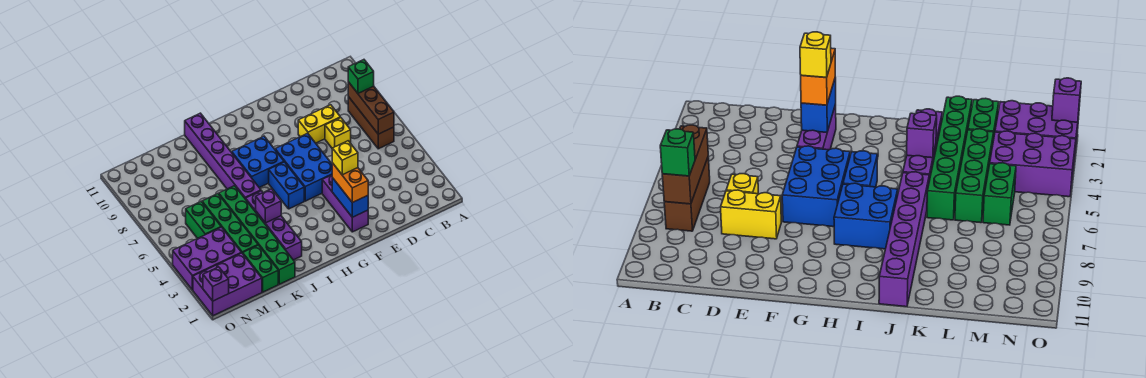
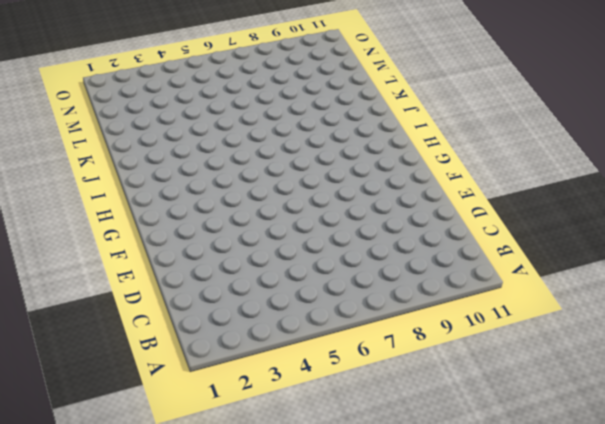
none -> brown brick B6:B8 level 1
none -> yellow brick D7 level 1
none -> yellow brick D8:E8 level 1

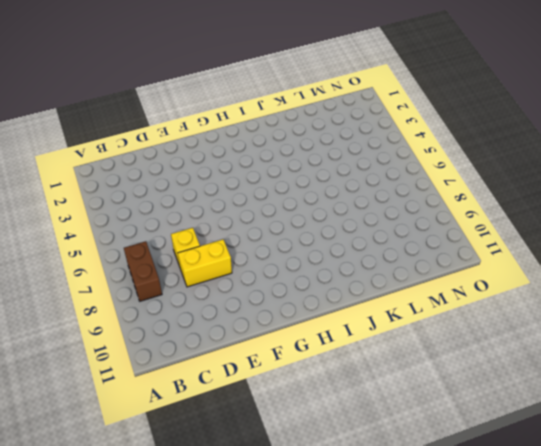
brown brick B7:B8 level 1 -> brown brick B6:B8 level 1
none -> purple brick F2:F4 level 1
none -> blue brick F5:G7 level 1
none -> blue brick H5:H6 level 1

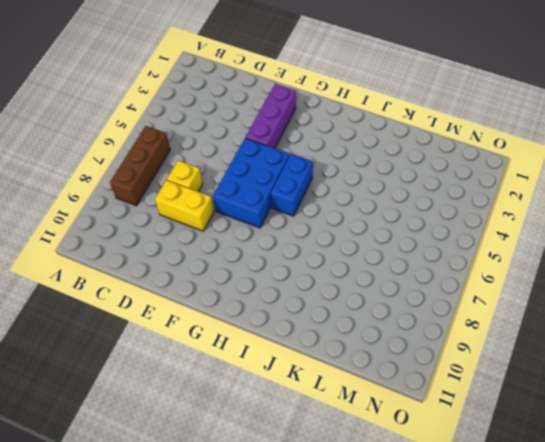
none -> blue brick H7:I8 level 1
none -> purple brick J2:J5 level 1
none -> purple brick J6:J11 level 1

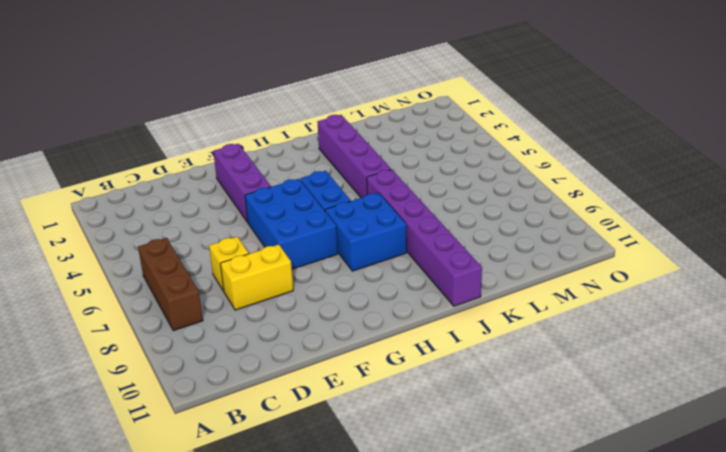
none -> green brick K1:K6 level 1
none -> green brick L1:L2 level 1
none -> green brick L3:L6 level 1

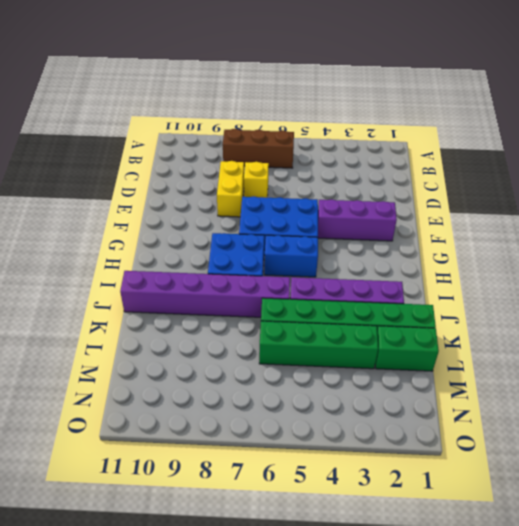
none -> purple brick M1:O2 level 1
none -> purple brick M3:O4 level 1
none -> green brick M5:M6 level 1

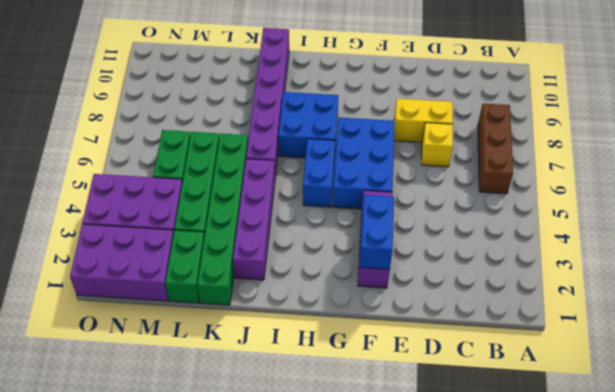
none -> brown brick B6:B8 level 2
none -> purple brick J4 level 2
none -> purple brick O1 level 2

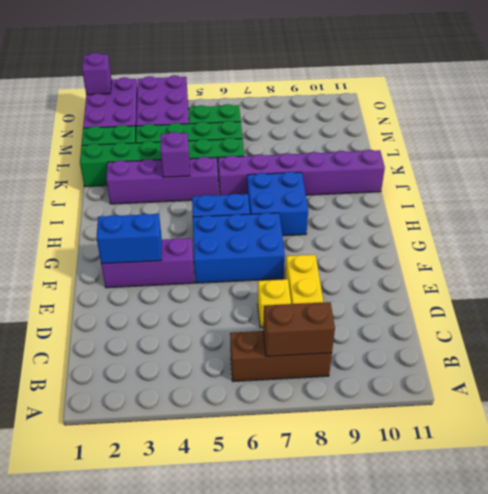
brown brick B7:B8 level 2 -> brown brick B6:B8 level 2
none -> green brick B8 level 3
none -> orange brick F2:F3 level 3
none -> yellow brick F3 level 4

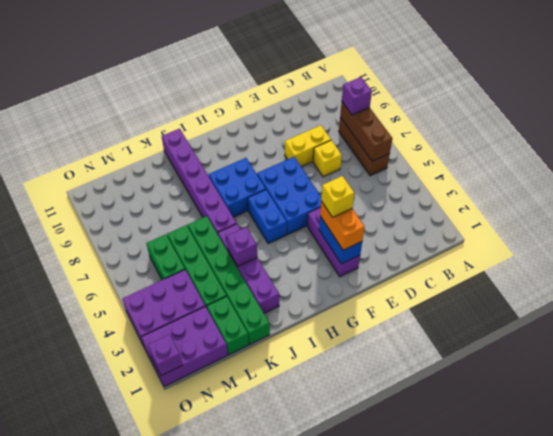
purple brick B8 level 3 -> green brick B8 level 3

